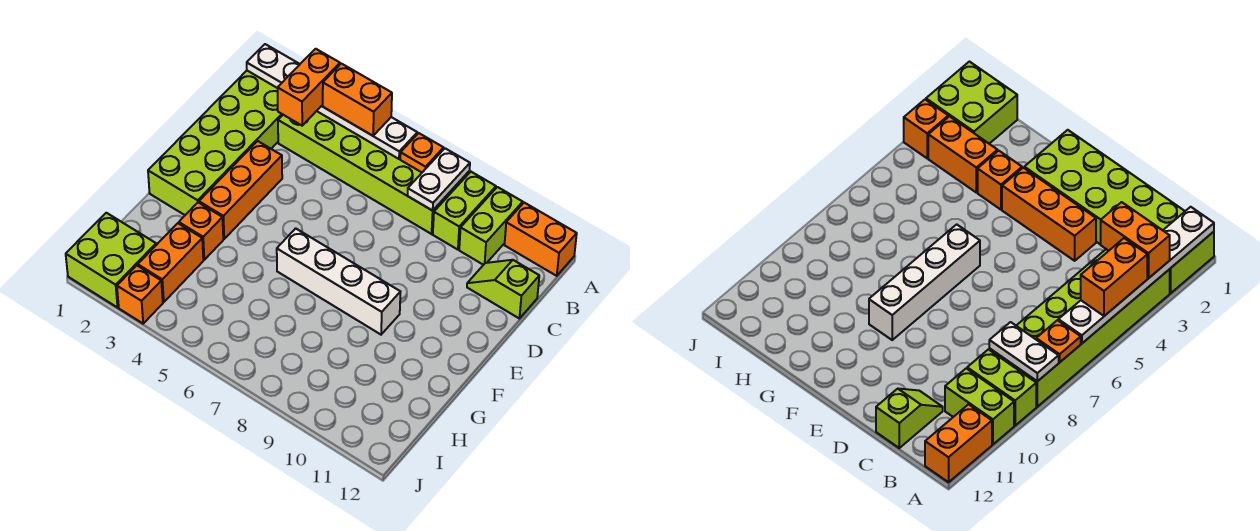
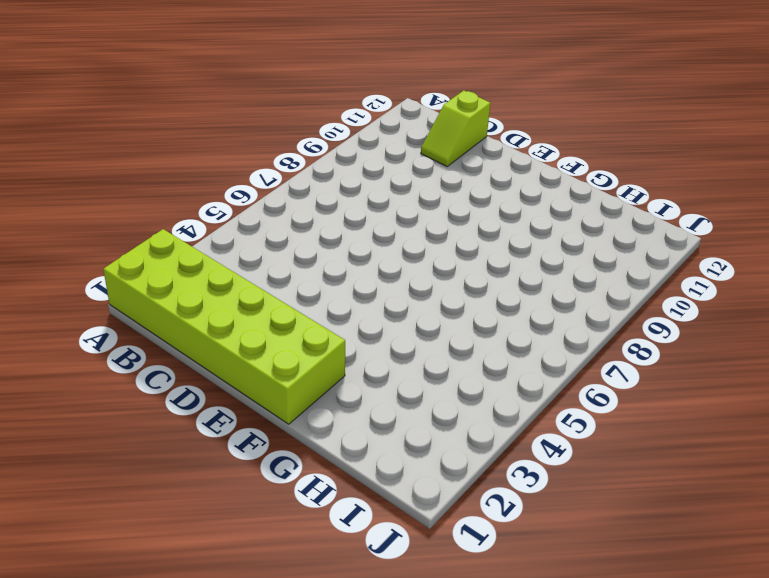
none -> lime brick A3:B8 level 1
none -> lime brick A9:B9 level 1
none -> lime brick A10:B10 level 1

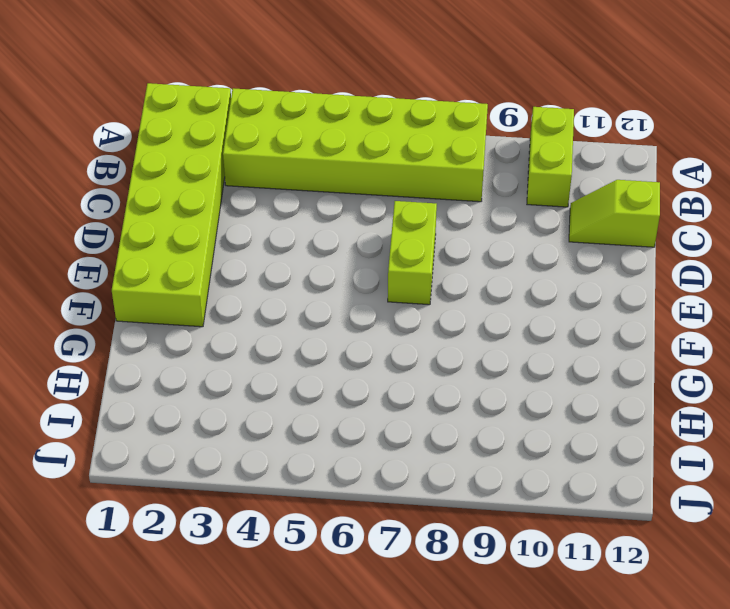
lime brick D7:E7 level 1 -> lime brick A9:B9 level 1
none -> orange brick A11:A12 level 1
none -> orange brick D3:F3 level 1
none -> white brick F6:F9 level 1

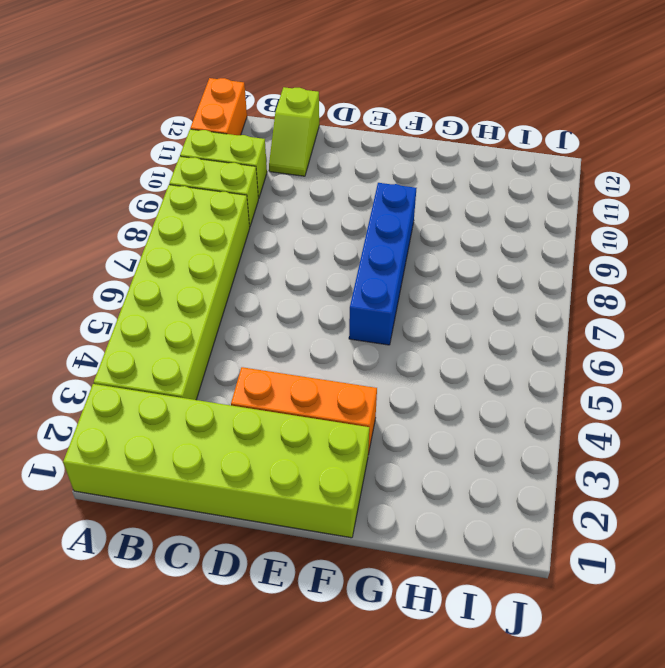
blue brick F6:F9 level 1 -> white brick F6:F9 level 1
none -> orange brick G3 level 1
none -> orange brick H3:I3 level 1
none -> lime brick I1:J2 level 1

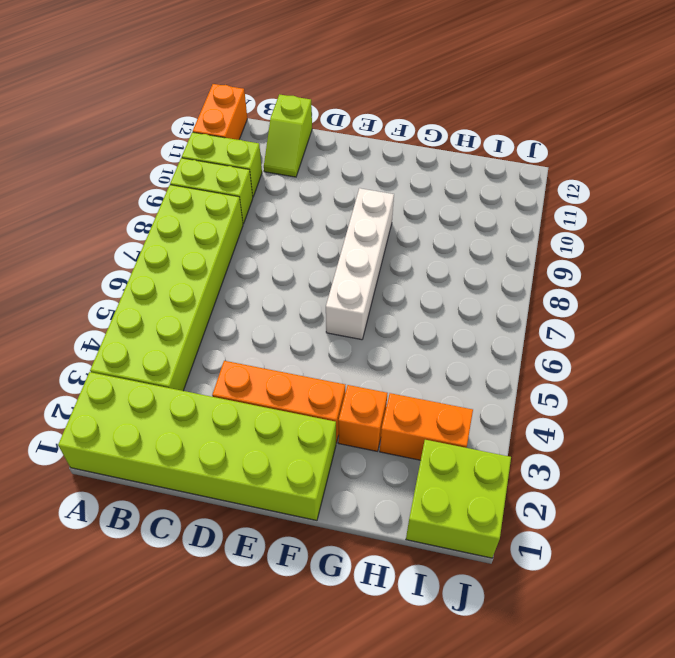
none -> orange brick J3 level 1
none -> white plate A1:A6 level 2
none -> orange plate A7 level 2

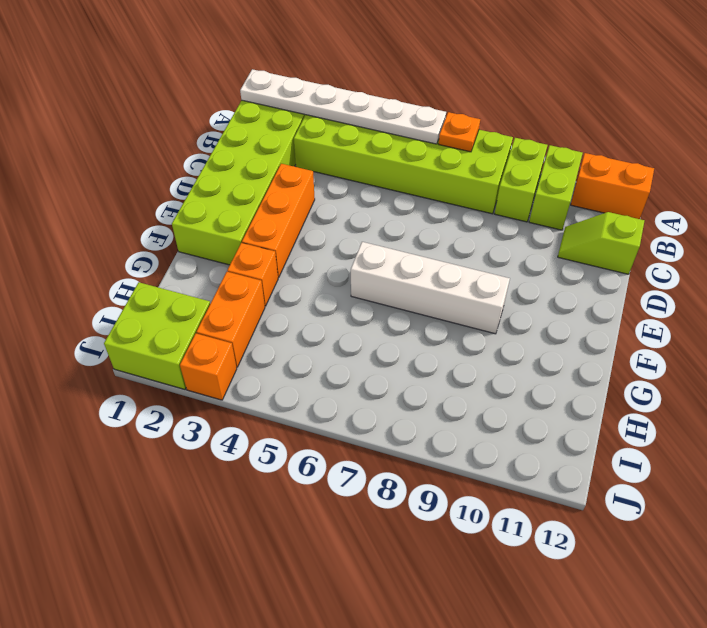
none -> white plate A8:B8 level 2
none -> orange brick A3:B3 level 3
none -> orange brick A4:A5 level 3

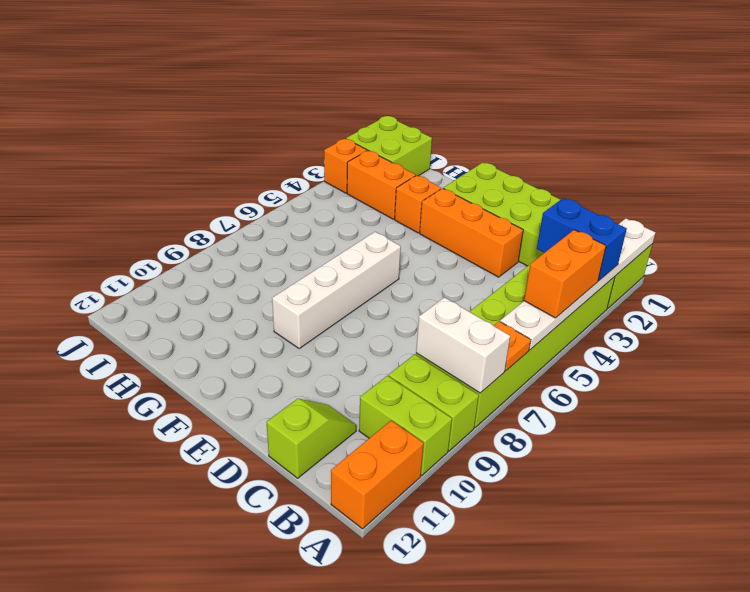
blue brick A3:B3 level 3 -> orange brick A3:B3 level 3
white brick A8:B8 level 2 -> white plate A8:B8 level 2

